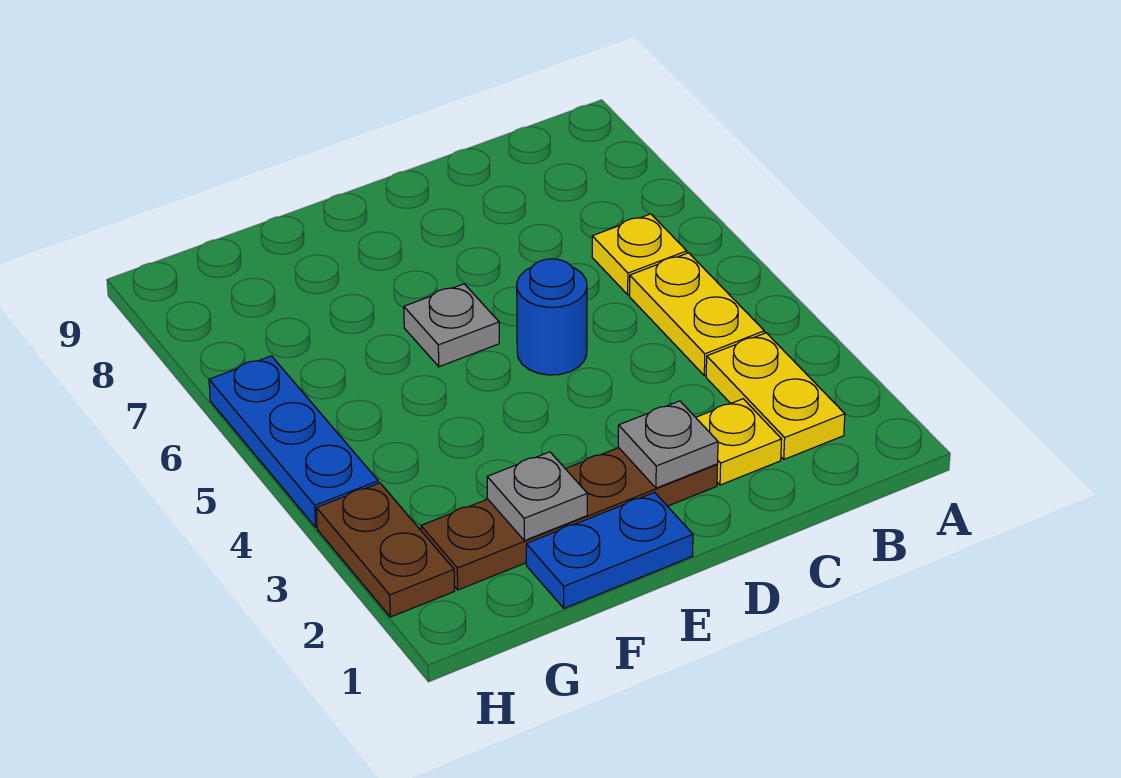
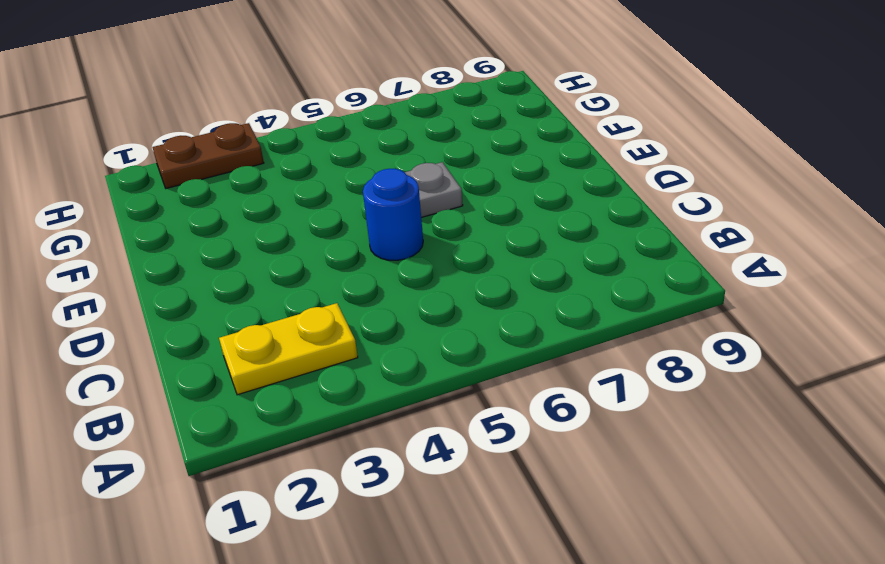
none -> yellow plate B4:B5 level 1
none -> yellow plate B6 level 1
none -> yellow plate C2 level 1

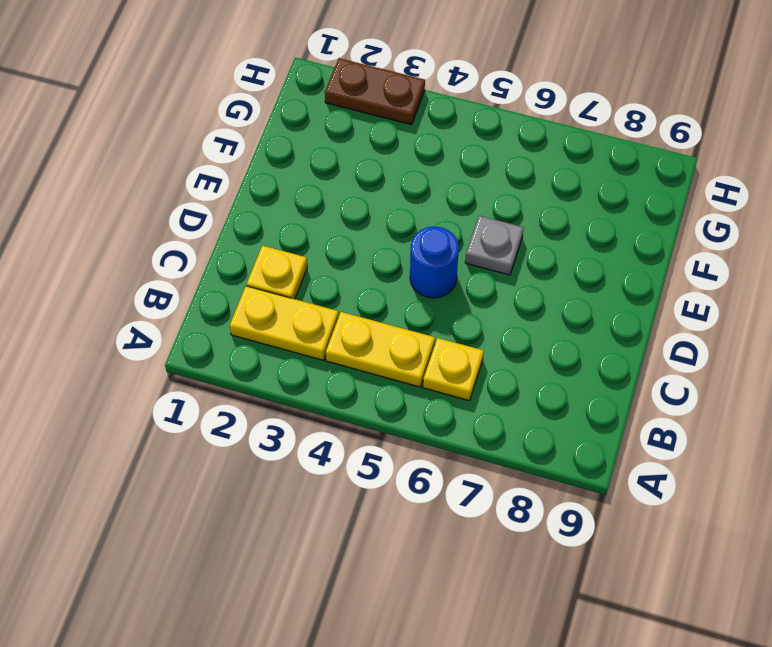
none -> brown plate D2:G2 level 1
none -> blue plate E1:F1 level 1
none -> blue plate H4:H6 level 1

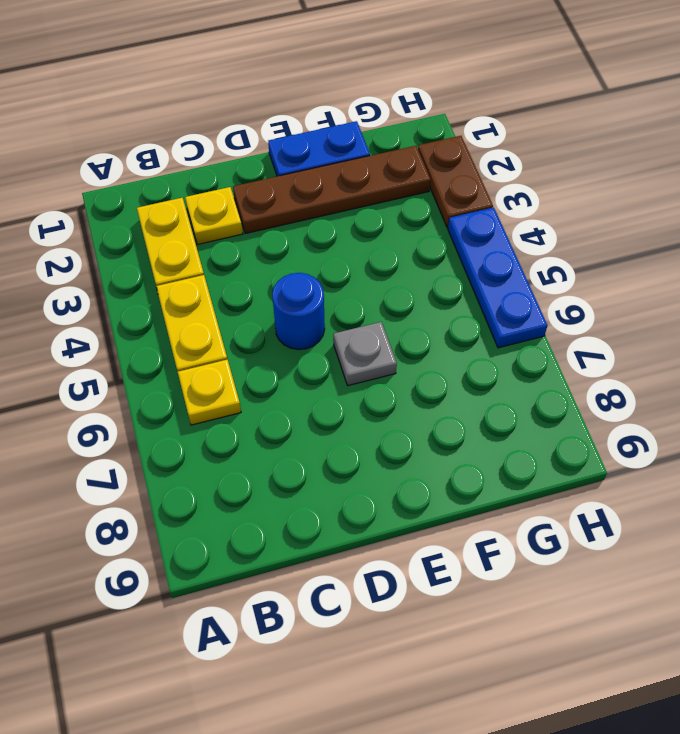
none -> grey plate D2 level 2
none -> grey plate F2 level 2

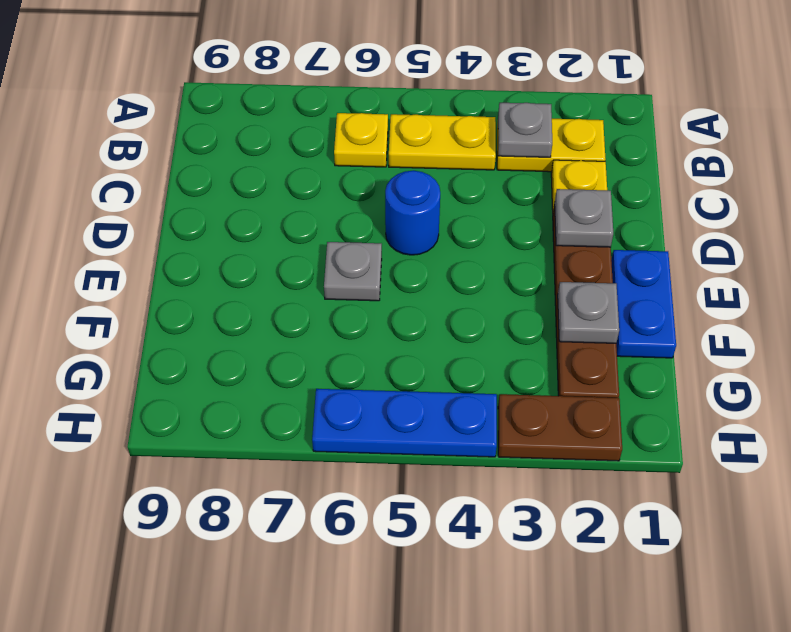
grey plate B3 level 2 -> none

